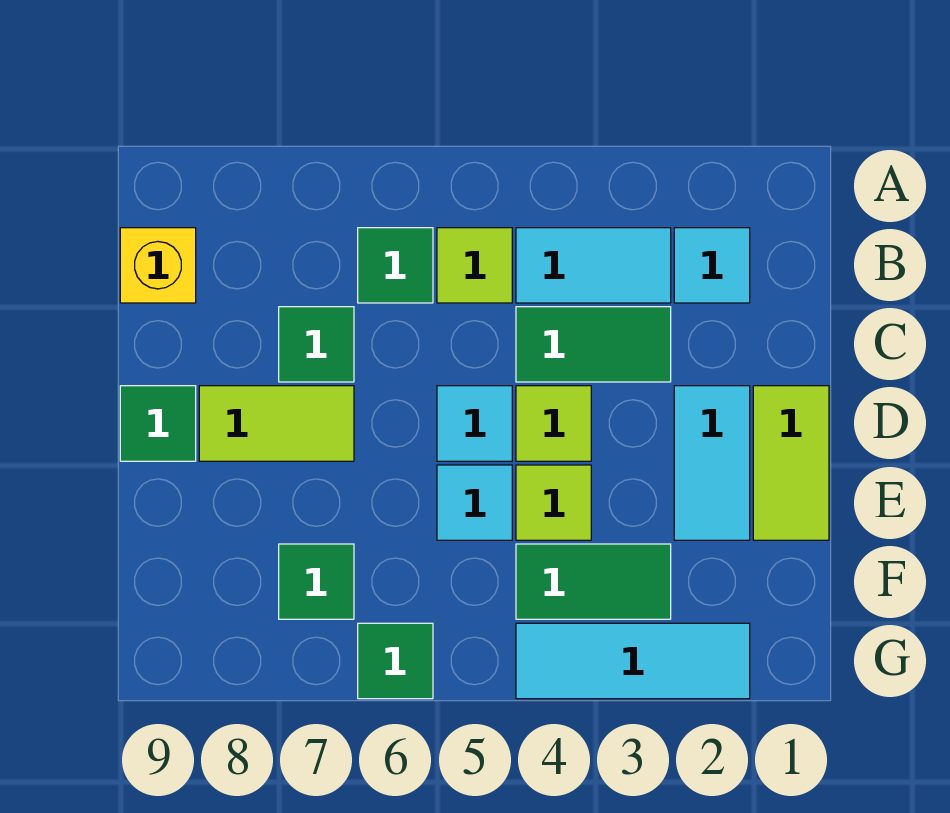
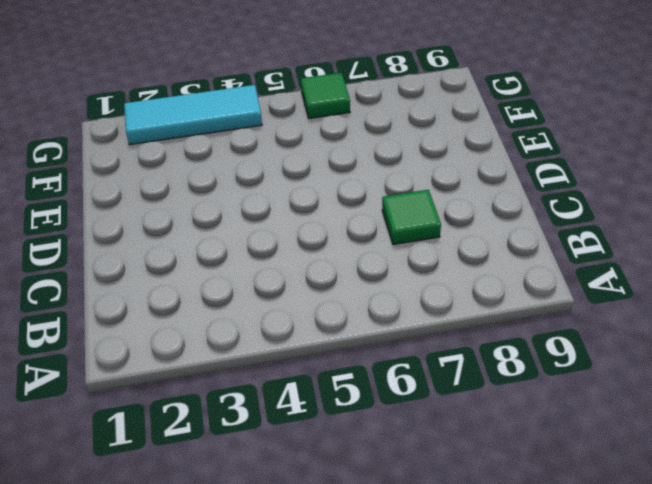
none -> cyan tile B2 level 1
none -> cyan tile B3:B4 level 1
none -> lime tile B5 level 1

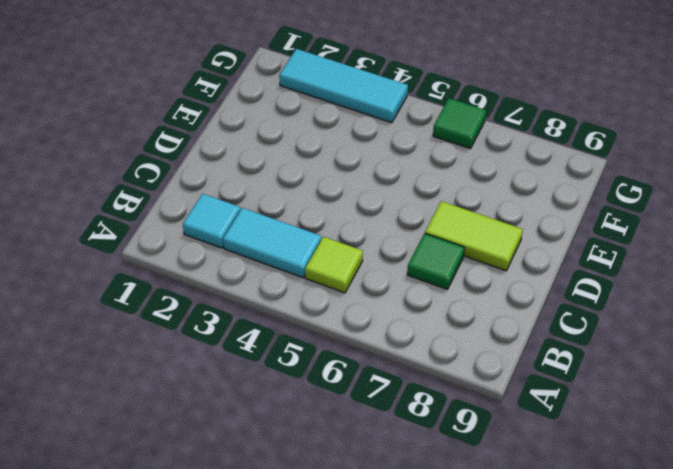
none -> green tile B6 level 1
none -> yellow brick B9 level 1
none -> green tile C3:C4 level 1

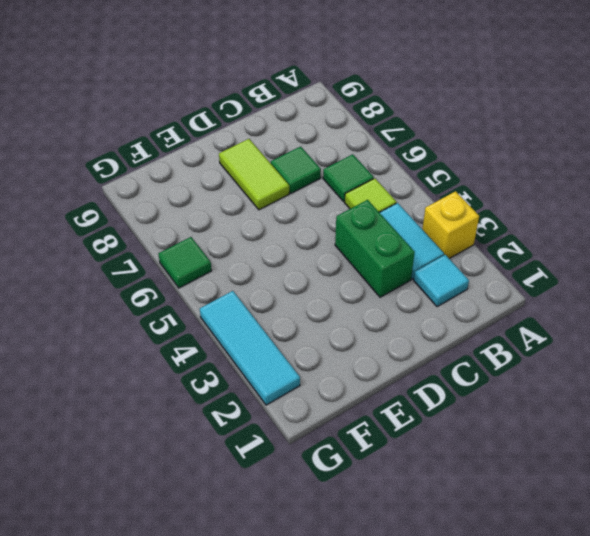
yellow brick A3 level 1 -> yellow brick B9 level 1
green brick C3:C4 level 1 -> green tile C3:C4 level 1
none -> lime tile D1:E1 level 1
none -> cyan tile D2:E2 level 1
none -> lime tile D4 level 1

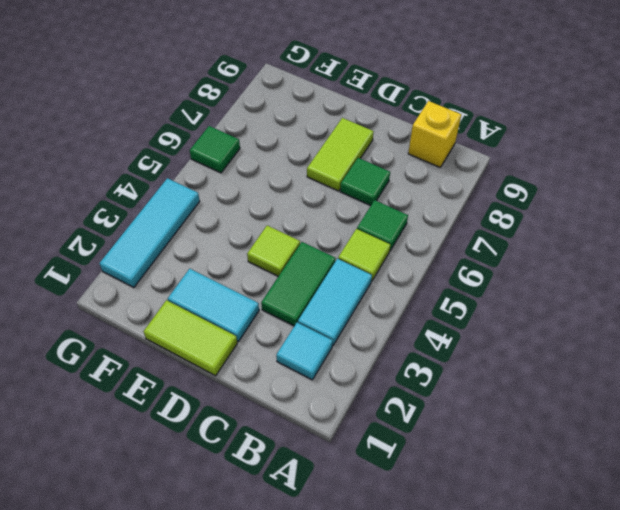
none -> cyan tile D5 level 1
none -> green tile D9 level 1
none -> lime tile E4 level 1

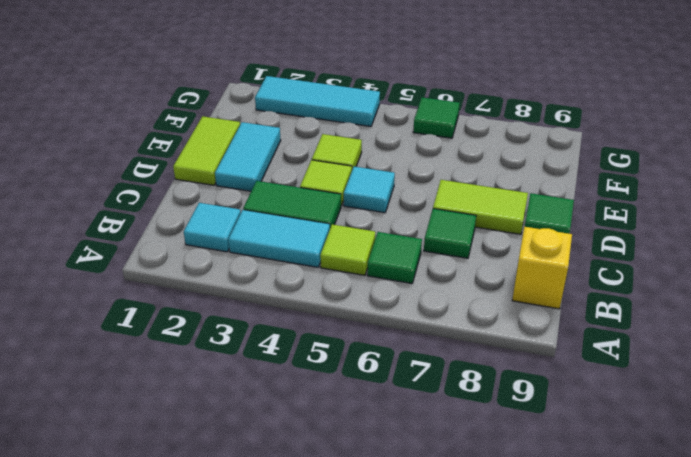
none -> cyan tile E5 level 1
none -> green tile F3:F4 level 1
none -> green tile F7 level 1

